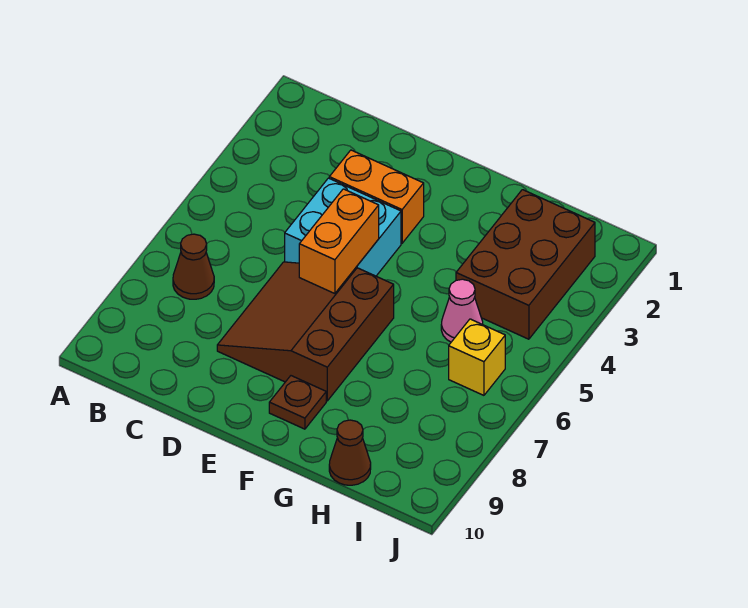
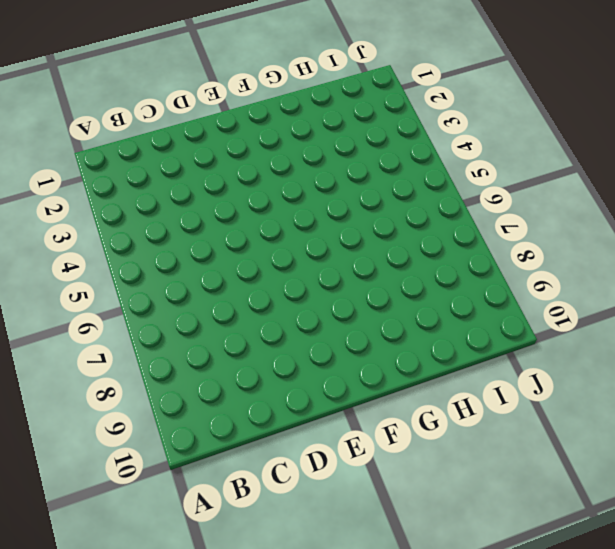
none -> brown cone B7 level 1
none -> orange brick D3:E3 level 1

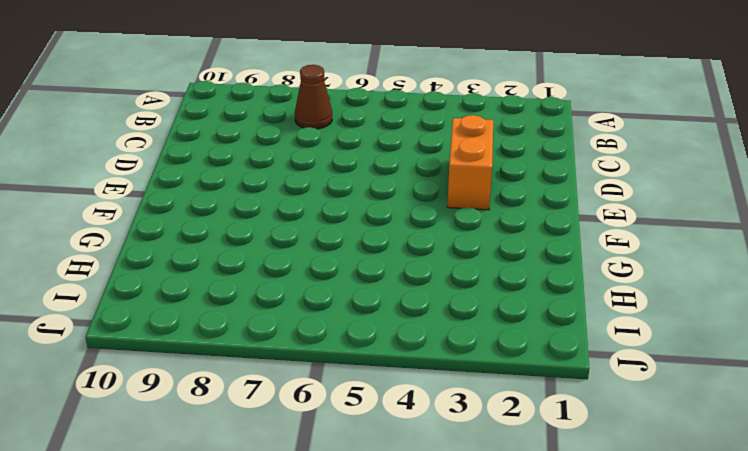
none -> cyan brick D4:E5 level 1
none -> brown slope D6:F8 level 1 top F

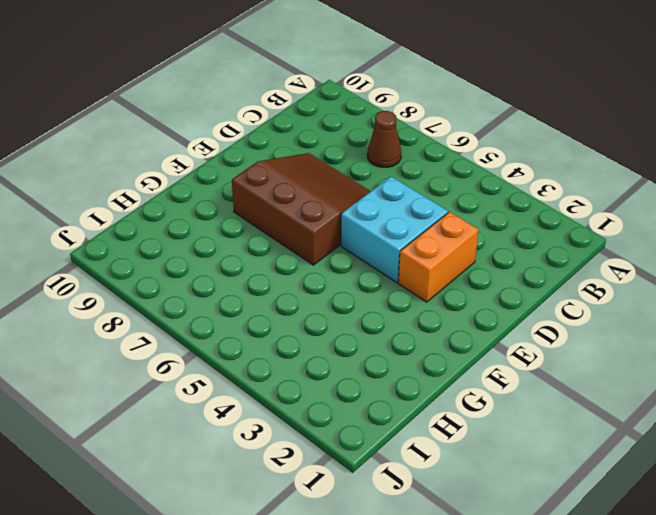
none -> brown plate F9 level 1
none -> brown brick H2:I4 level 1

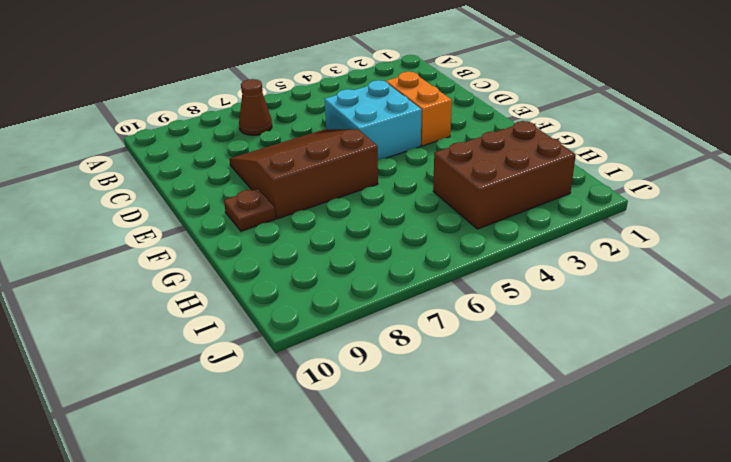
none -> pink cone H5 level 1
none -> brown cone H10 level 1

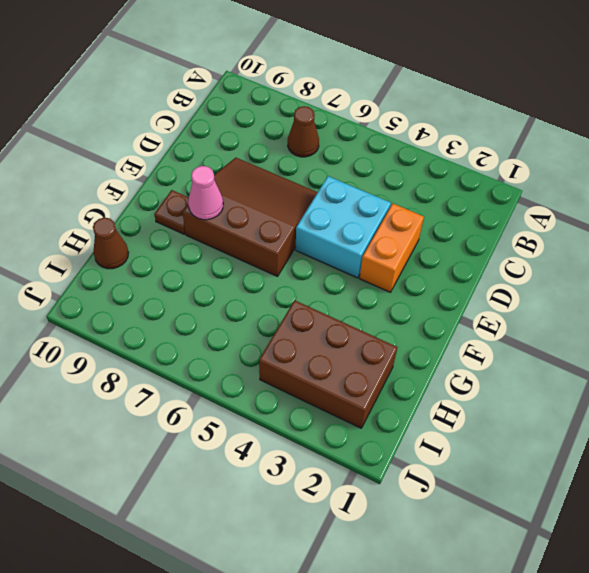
pink cone F8 level 2 -> pink cone H5 level 1
none -> yellow brick I6 level 1
none -> orange brick E5:E6 level 2

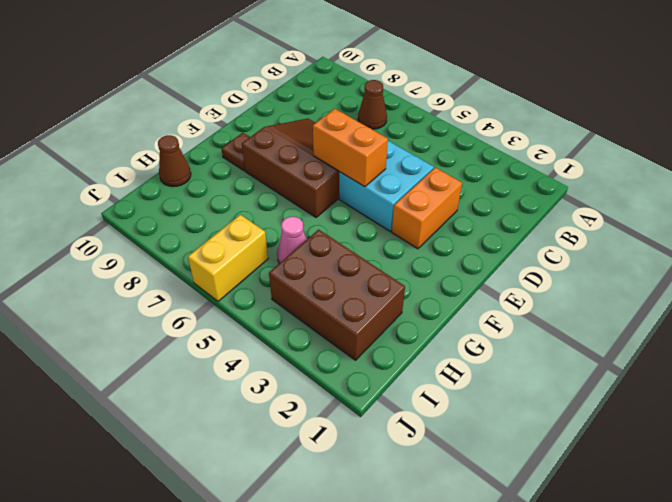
yellow brick I6:J6 level 1 -> yellow brick I6 level 1

